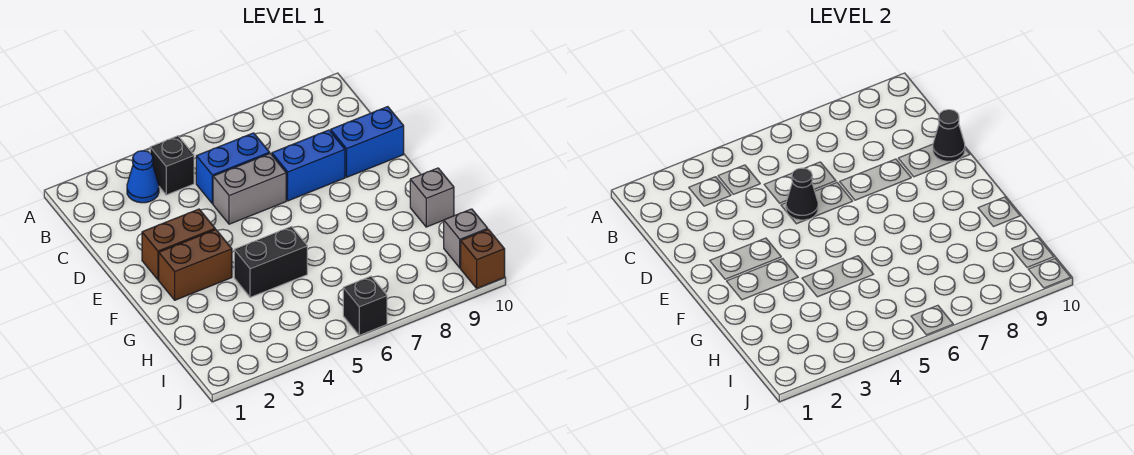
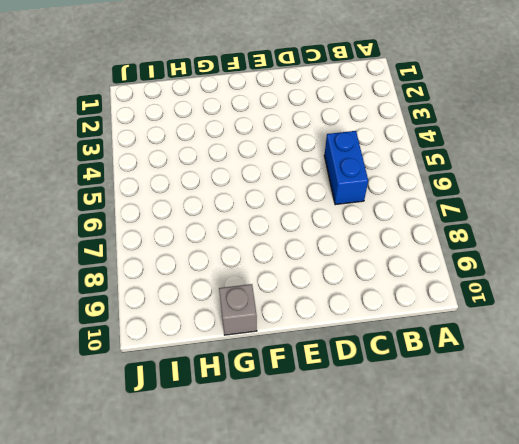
none -> blue cone B3 level 1
none -> black brick B4 level 1
none -> grey brick D5:D6 level 1

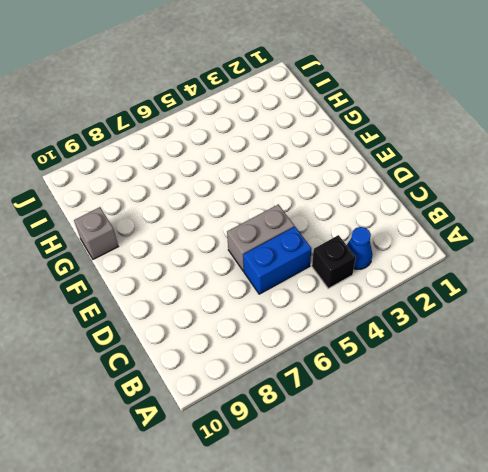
none -> blue brick D7:D8 level 1
none -> blue brick D9:D10 level 1
none -> brown brick E2:E3 level 1

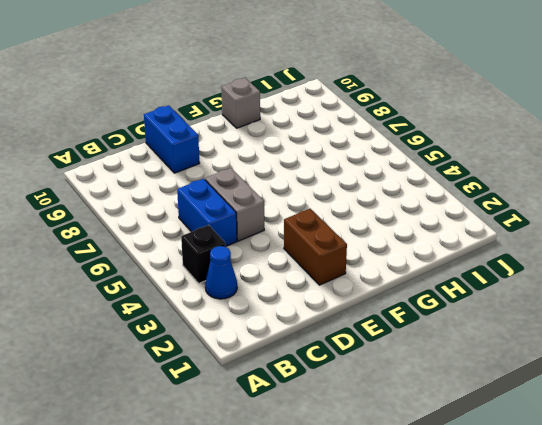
none -> blue brick D7:D8 level 1
none -> brown brick F2:F3 level 1
none -> black brick G4:G5 level 1

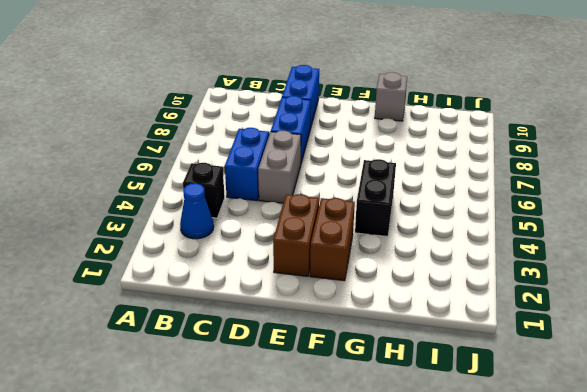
none -> grey brick I10 level 1
none -> black brick J6 level 1
none -> brown brick J10 level 1

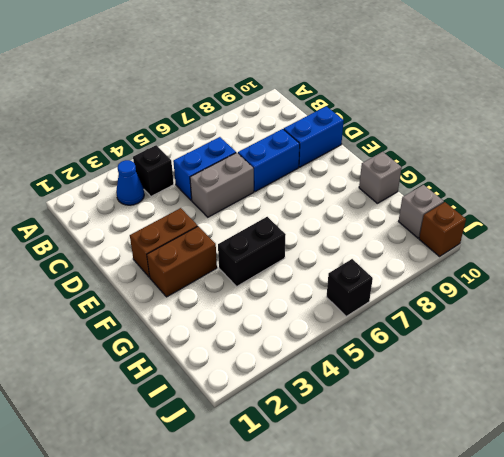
none -> black cone D5 level 2
none -> black cone D10 level 2

